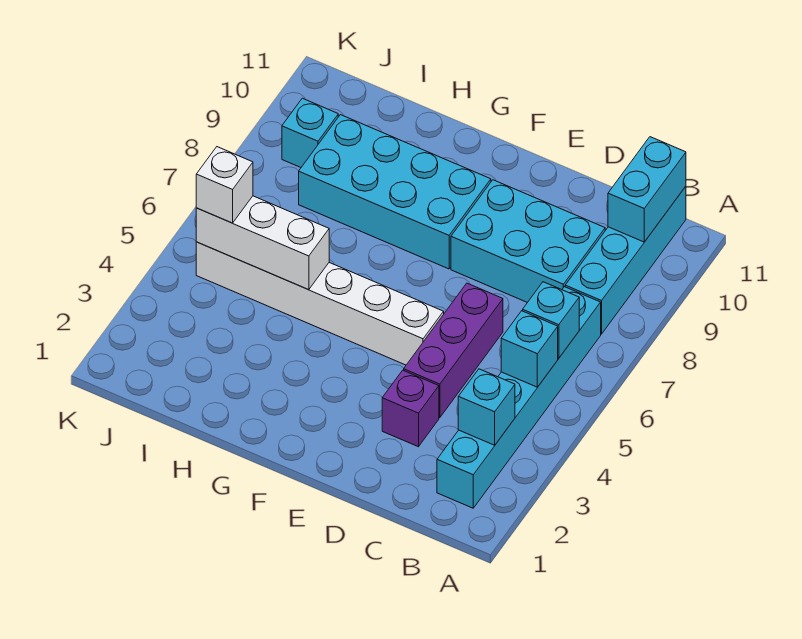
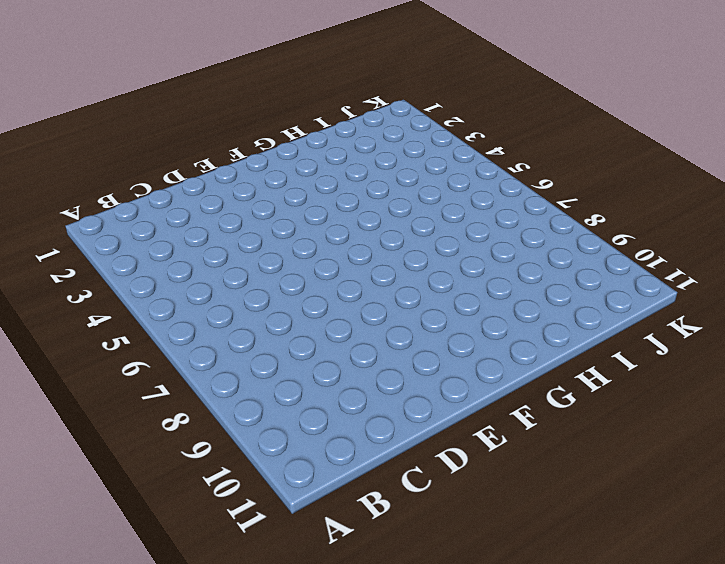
none -> cyan brick B2:B7 level 1
none -> cyan brick B8:B11 level 1
none -> cyan brick C8:E9 level 1

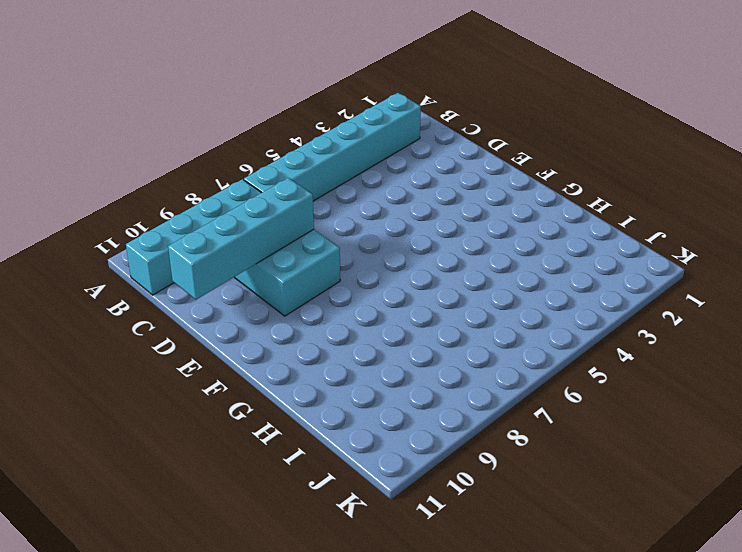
cyan brick D8:D11 level 2 -> none
none -> purple brick D3 level 1
none -> purple brick D4:D6 level 1
none -> white brick E5:J5 level 1

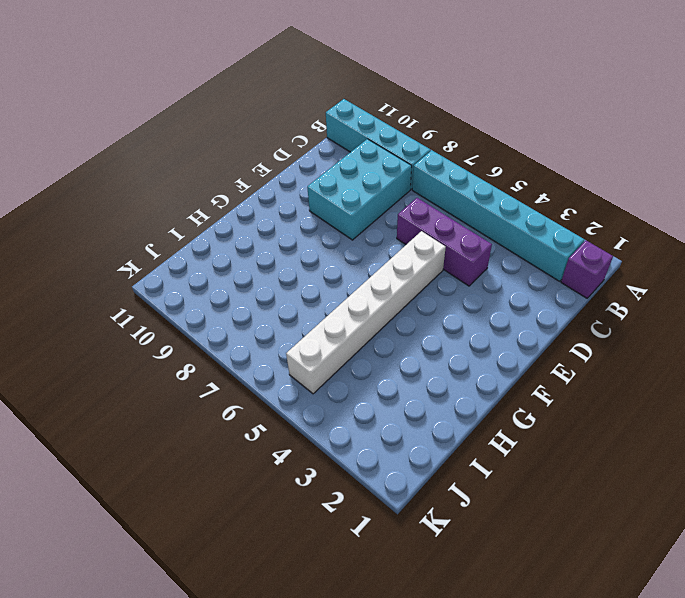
purple brick B1 level 1 -> purple brick D3 level 1
none -> cyan brick F8:I9 level 1
none -> cyan brick J9 level 1
none -> cyan brick B3 level 2

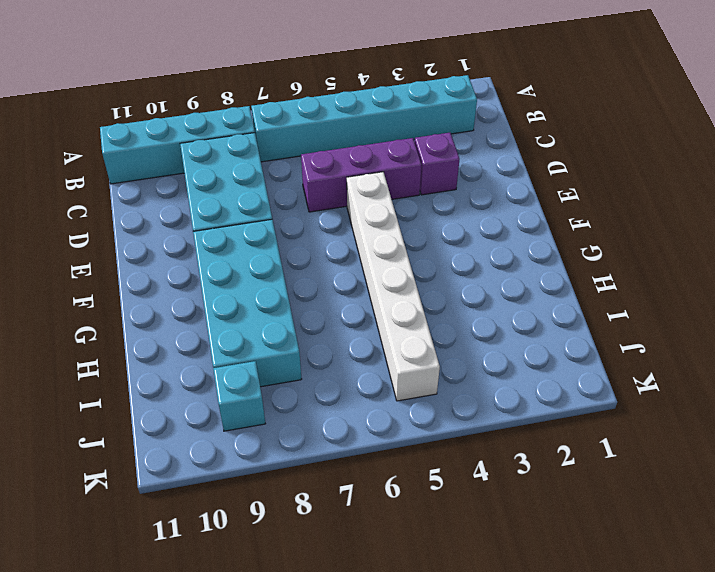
none -> cyan brick B3 level 2
none -> cyan brick B5 level 2
none -> cyan brick B6 level 2

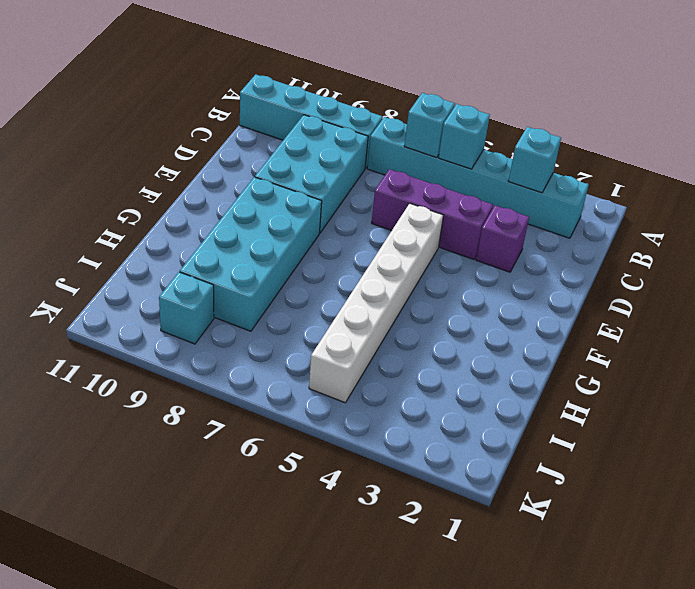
none -> cyan brick B10:B11 level 2
none -> white brick H5:J5 level 2
none -> white brick J5 level 3

